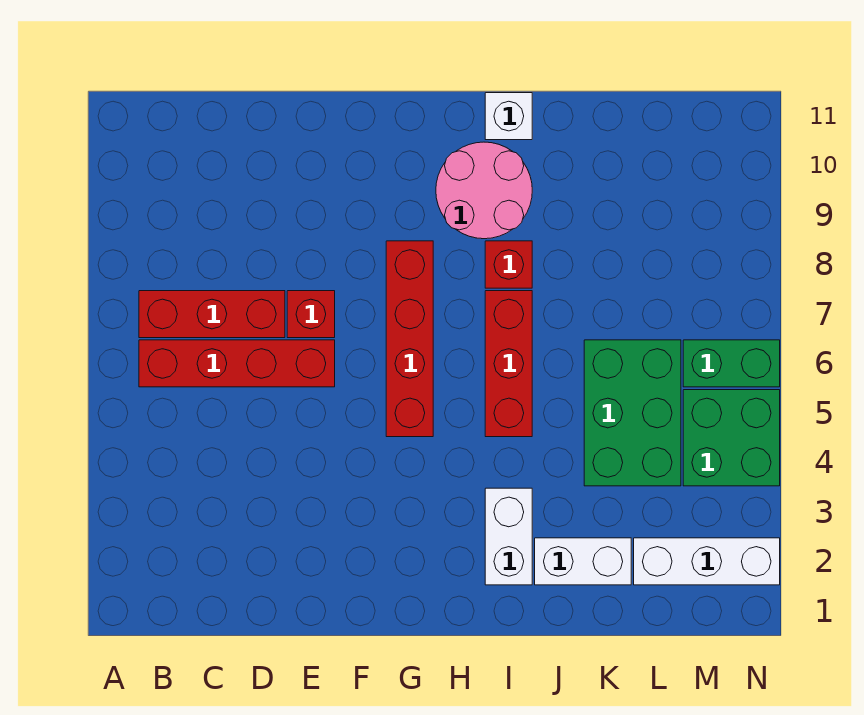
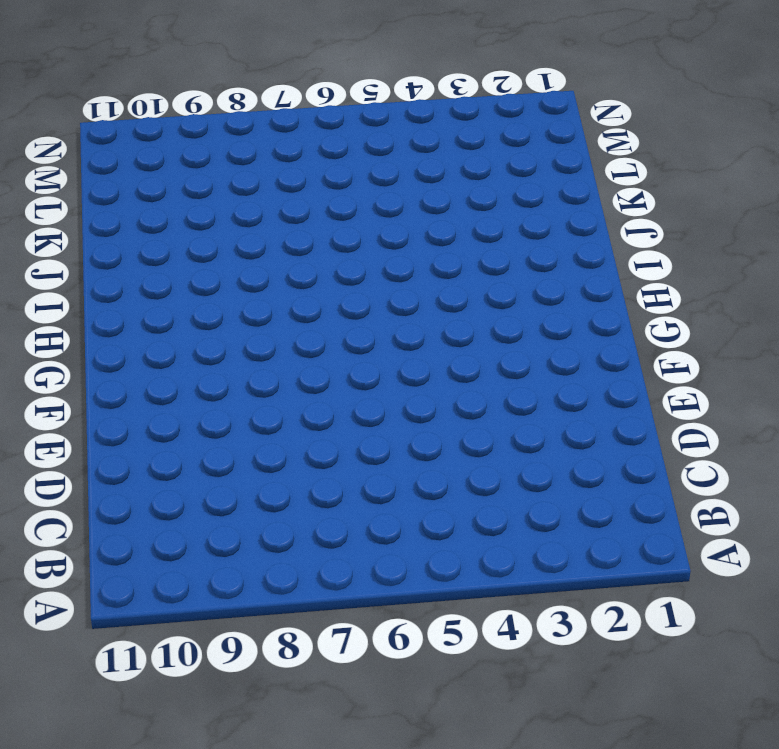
none -> red brick B6:E6 level 1
none -> red brick B7:D7 level 1
none -> red brick E7 level 1

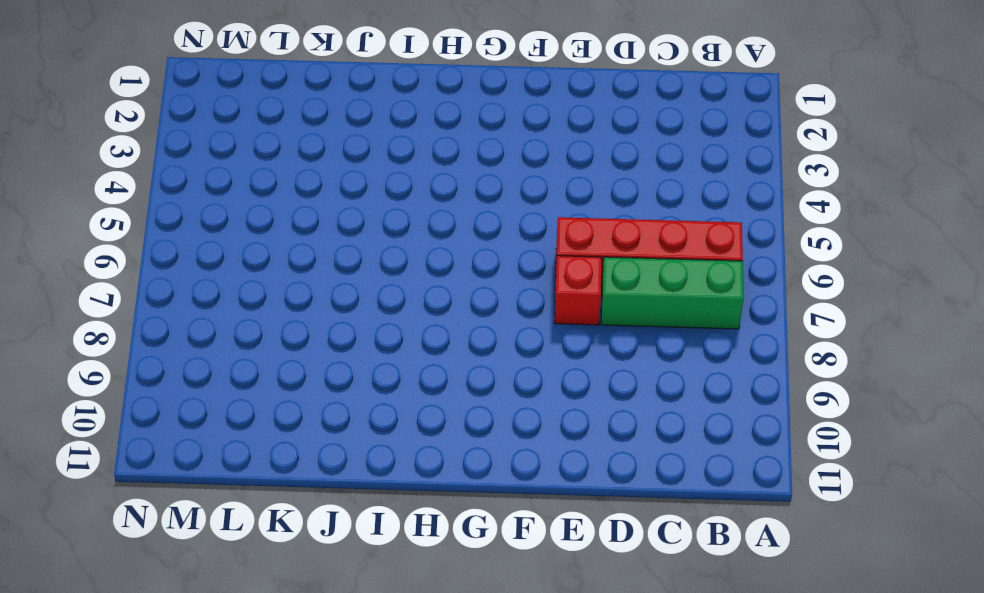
green brick B7:D7 level 1 -> red brick B7:D7 level 1
none -> red brick G5:G8 level 1
none -> pink round brick H9:I10 level 1
none -> white brick I2:I3 level 1

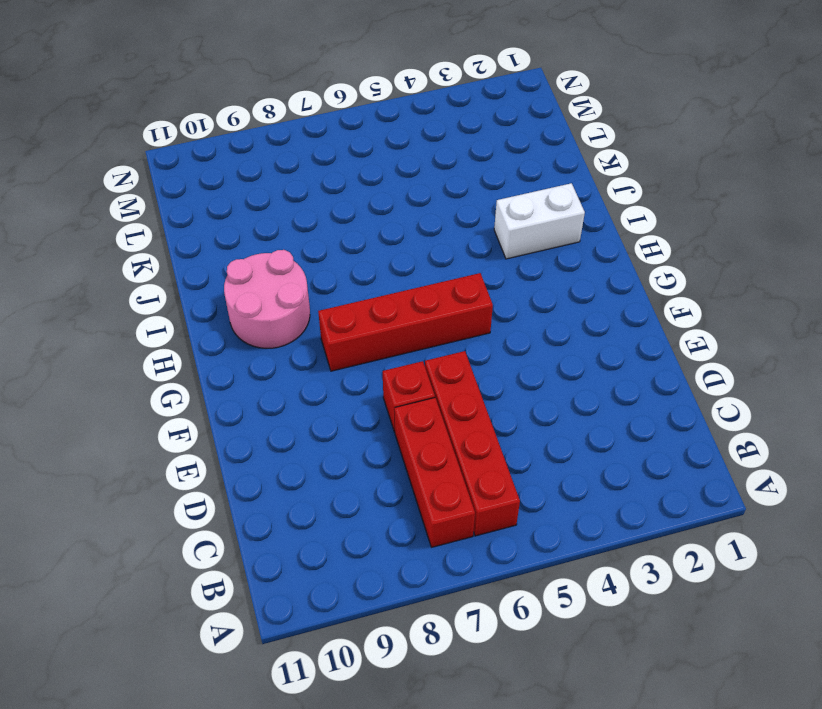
none -> red brick I5:I7 level 1
none -> red brick I8 level 1
none -> white brick I11 level 1

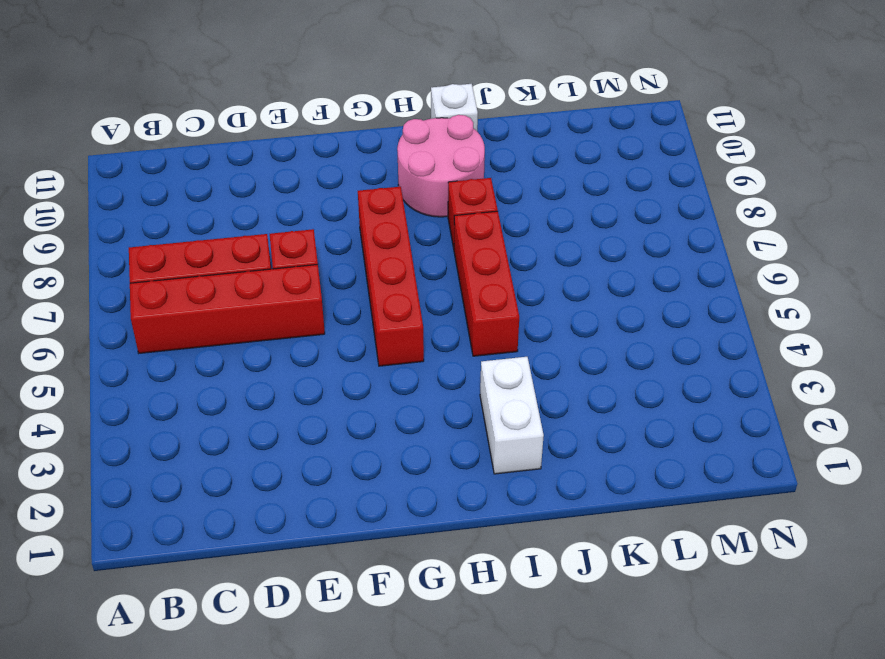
none -> white brick J2:K2 level 1
none -> green brick K4:L6 level 1
none -> white brick L2:N2 level 1

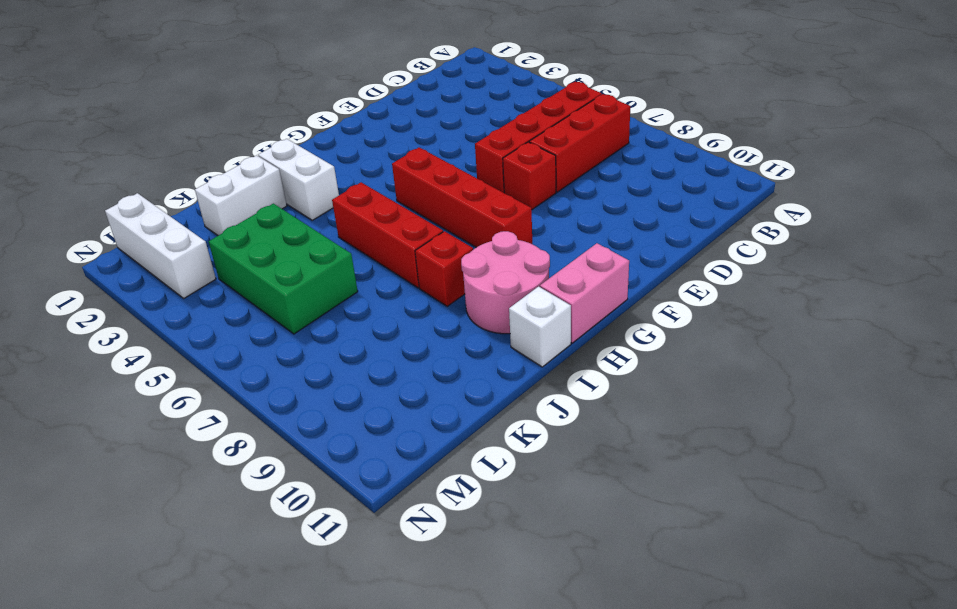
pink brick G11:H11 level 1 -> none
white brick M1:M3 level 1 -> white brick L2:N2 level 1
none -> green brick M4:N5 level 1
none -> green brick M6:N6 level 1

